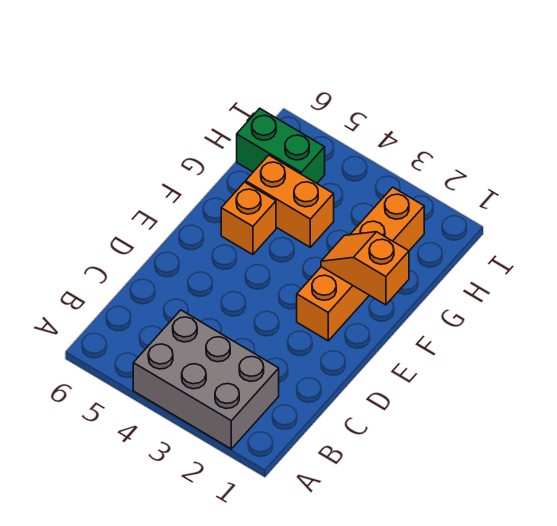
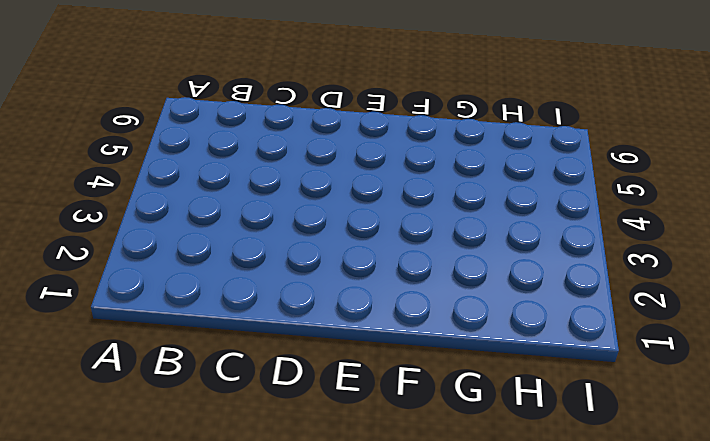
none -> grey brick A2:B4 level 1
none -> orange brick E2:H2 level 1

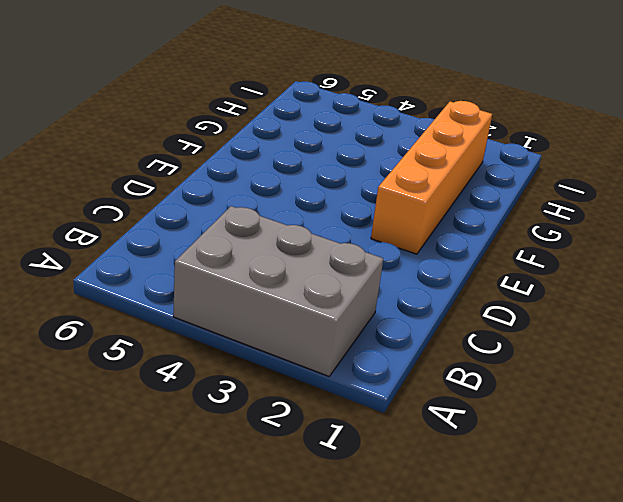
none -> orange brick F5 level 1
none -> orange brick G4:G5 level 1

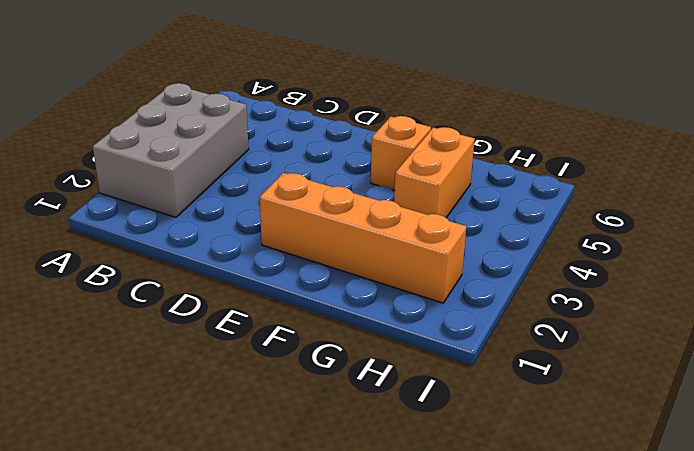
none -> green brick H5:H6 level 1
none -> orange slope F1:F2 level 2 top 1

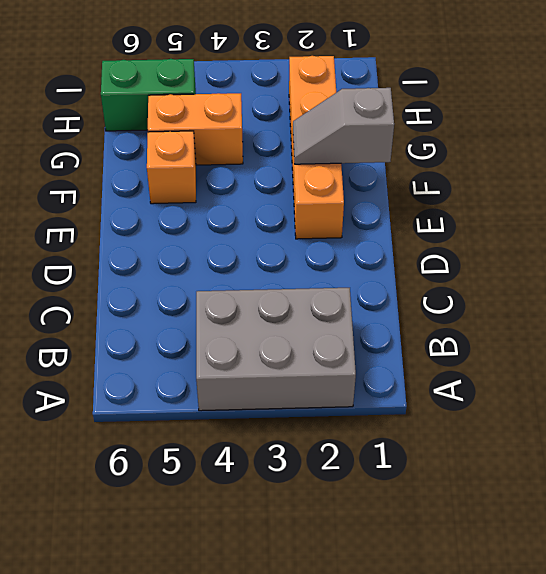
grey slope F1:F2 level 2 top 1 -> orange slope F1:F2 level 2 top 1

